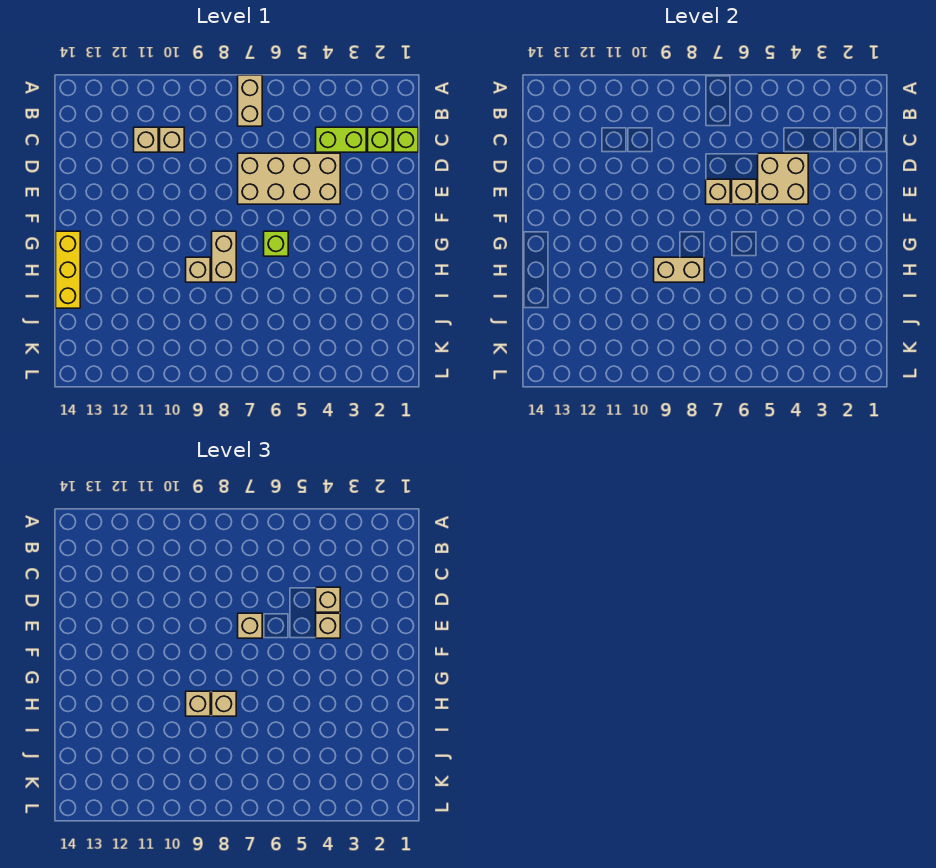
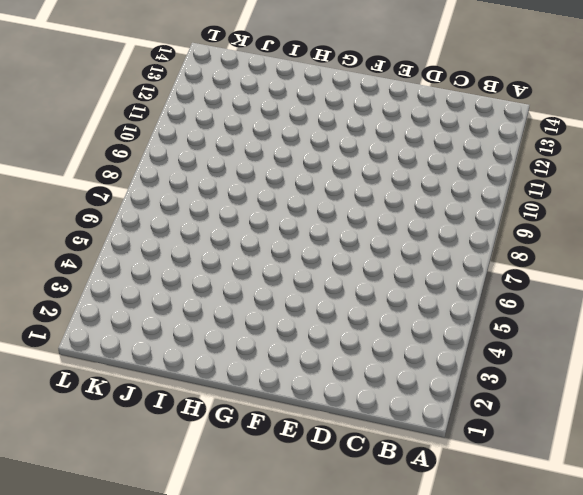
none -> tan brick A7:B7 level 1
none -> lime brick C1 level 1
none -> lime brick C2 level 1

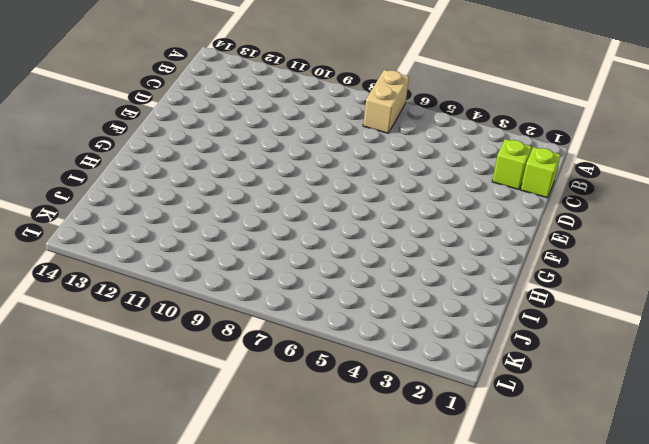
none -> lime brick C3:C4 level 1
none -> tan brick C10 level 1
none -> tan brick C11 level 1

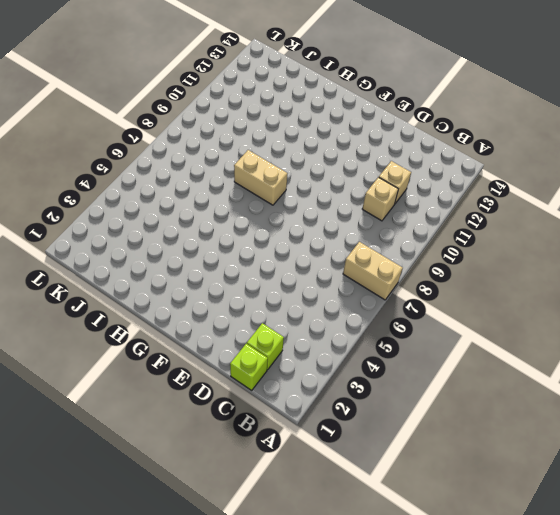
none -> lime brick C3:C4 level 1
none -> tan brick D4:E7 level 1
none -> lime brick G6 level 1

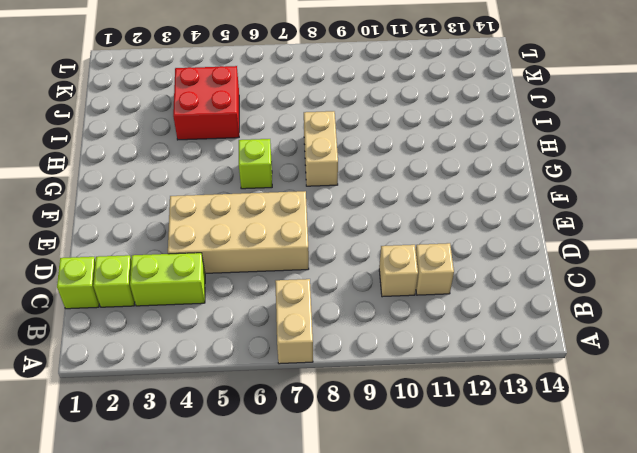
red brick I4:J5 level 1 -> none
none -> yellow brick G14:I14 level 1
none -> tan brick H9 level 1
none -> tan brick D4:E5 level 2

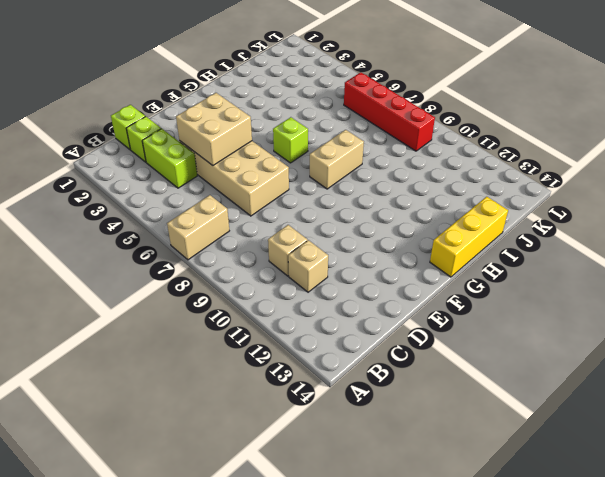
red brick K6:K9 level 1 -> none
none -> tan brick H9 level 1
none -> tan brick E6 level 2
none -> tan brick E7 level 2

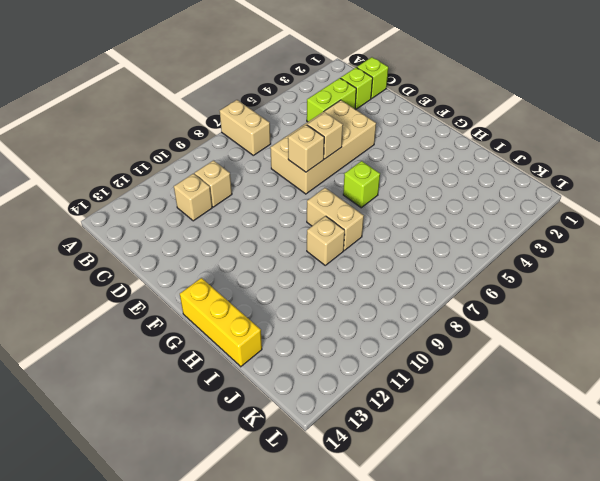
none -> tan brick D4:E5 level 2
none -> tan brick H8:H9 level 2
none -> tan brick D4 level 3

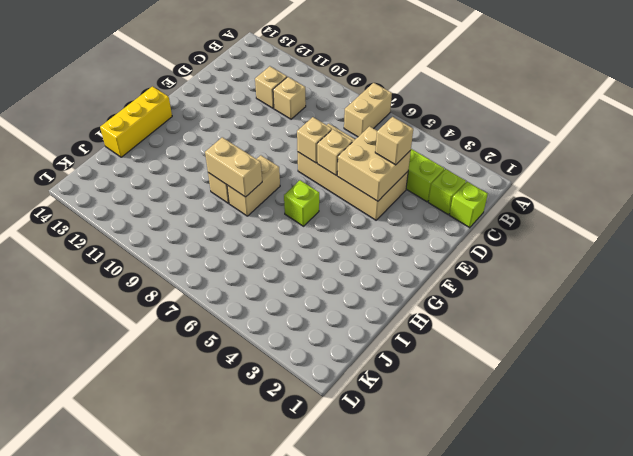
none -> tan brick E4 level 3
none -> tan brick E7 level 3
none -> tan brick H8 level 3

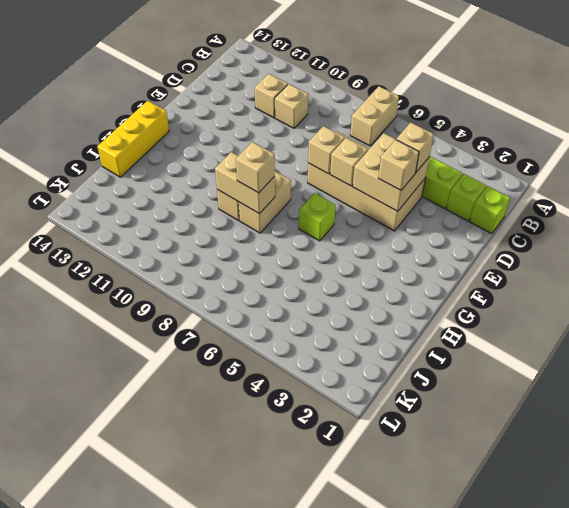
none -> tan brick E7 level 3
none -> tan brick H9 level 3

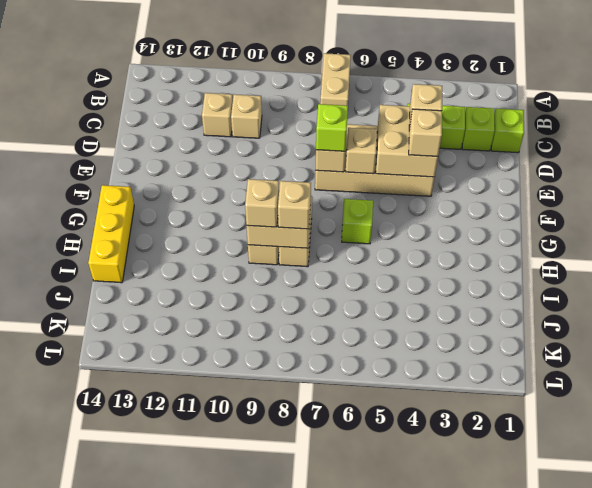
lime brick E7 level 3 -> tan brick E7 level 3

